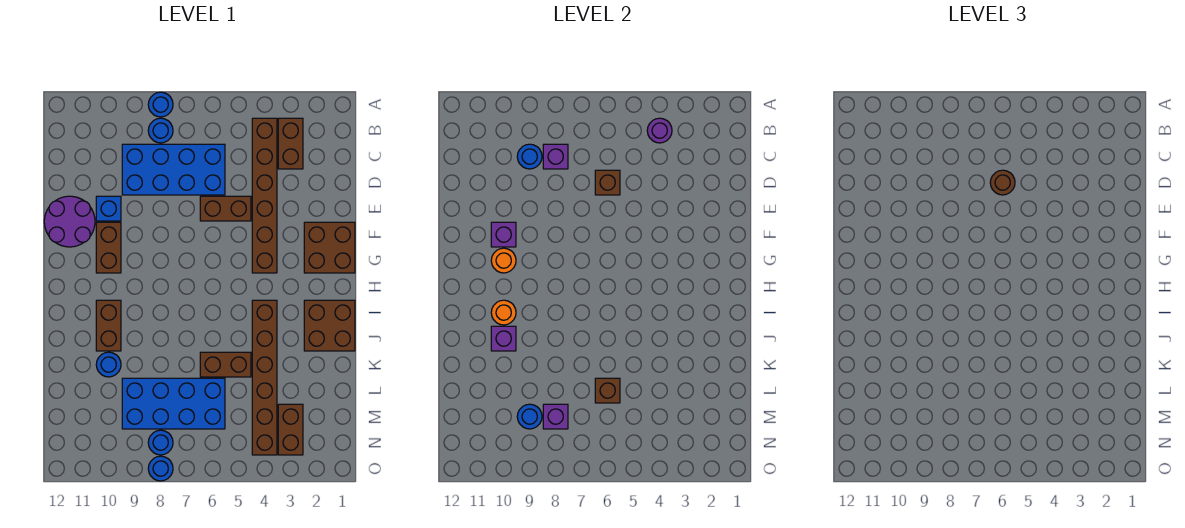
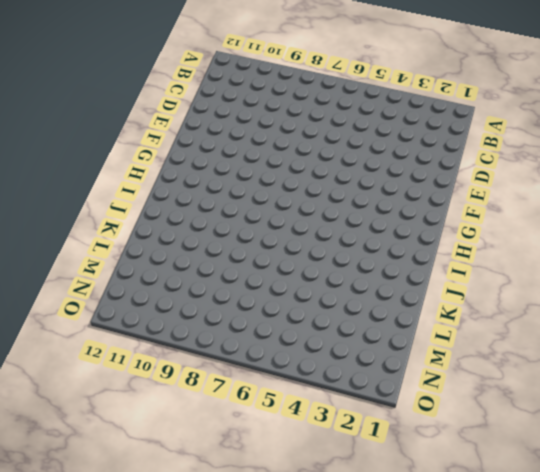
none -> blue round brick A8 level 1
none -> brown brick B3:C3 level 1
none -> brown brick B4:G4 level 1
none -> blue round brick B8 level 1

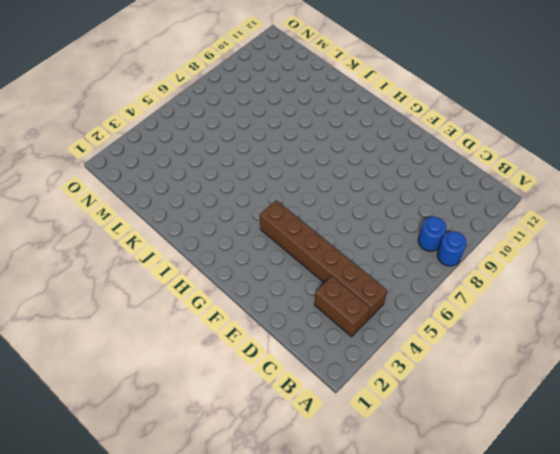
none -> blue brick C6:D9 level 1
none -> brown brick E5:E6 level 1
none -> blue brick E10 level 1
none -> purple round brick E11:F12 level 1

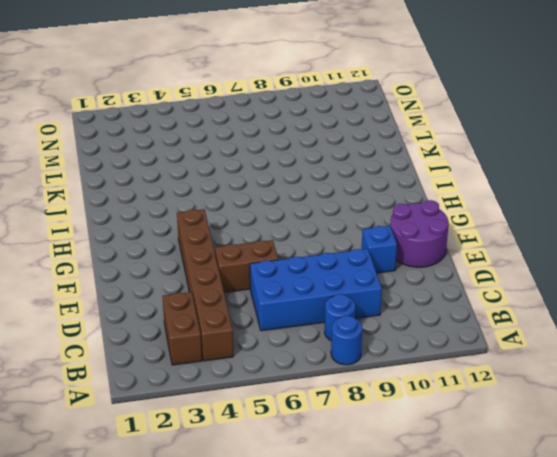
none -> brown brick F1:G2 level 1
none -> brown brick F10:G10 level 1
none -> brown brick I1:J2 level 1
none -> brown brick I4:N4 level 1

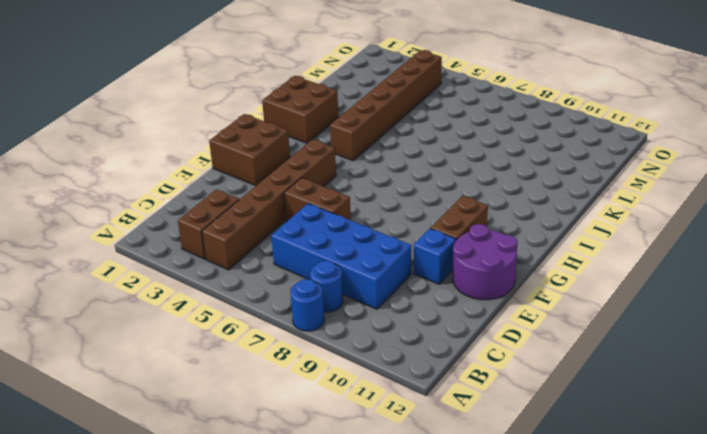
none -> brown brick I10:J10 level 1
none -> brown brick K5:K6 level 1
none -> blue round brick K10 level 1
none -> blue brick L6:M9 level 1

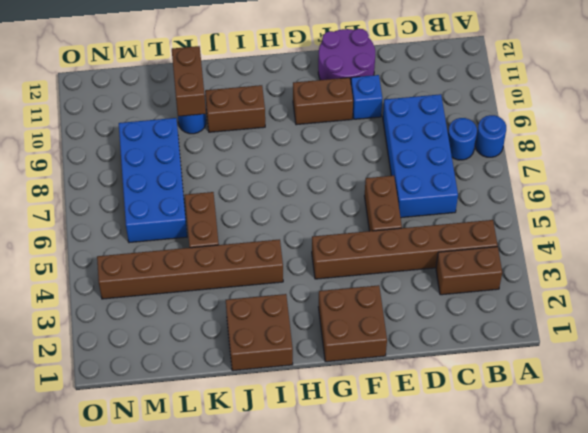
brown brick K10:K11 level 2 -> brown brick M3:N3 level 1
none -> blue round brick N8 level 1
none -> blue round brick O8 level 1
none -> purple round brick B4 level 2
none -> purple brick C8 level 2

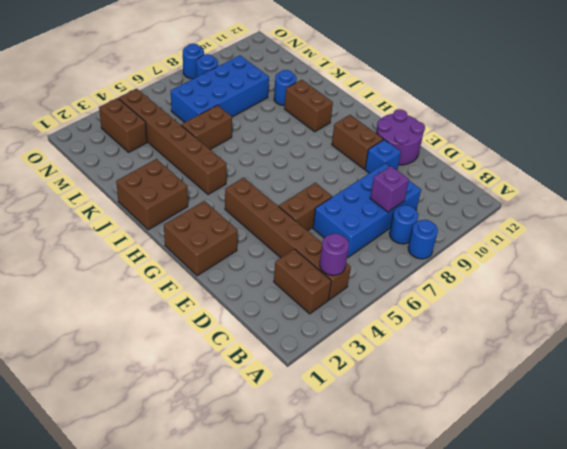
none -> blue round brick C9 level 2
none -> brown brick D6 level 2
none -> purple brick F10 level 2
none -> orange round brick G10 level 2

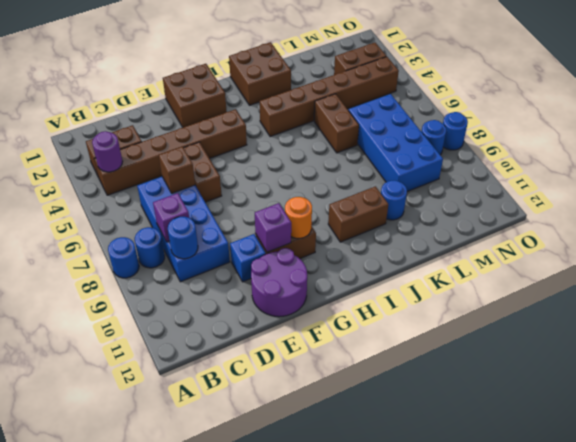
none -> orange round brick I10 level 2
none -> purple brick J10 level 2
none -> brown brick L6 level 2
none -> purple brick M8 level 2

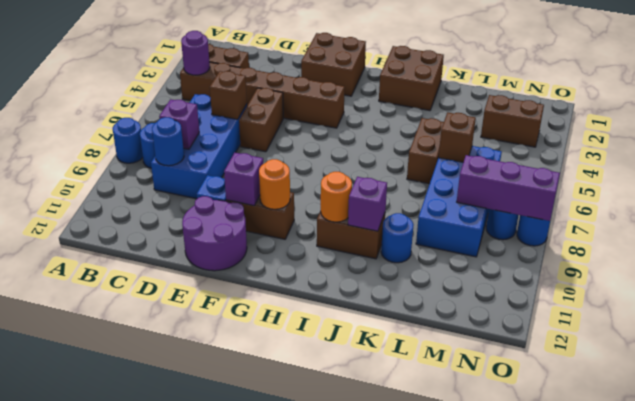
purple brick M8:O8 level 2 -> purple brick M8 level 2
none -> brown brick I4:N4 level 1
none -> blue round brick M9 level 2
none -> brown round brick D6 level 3

